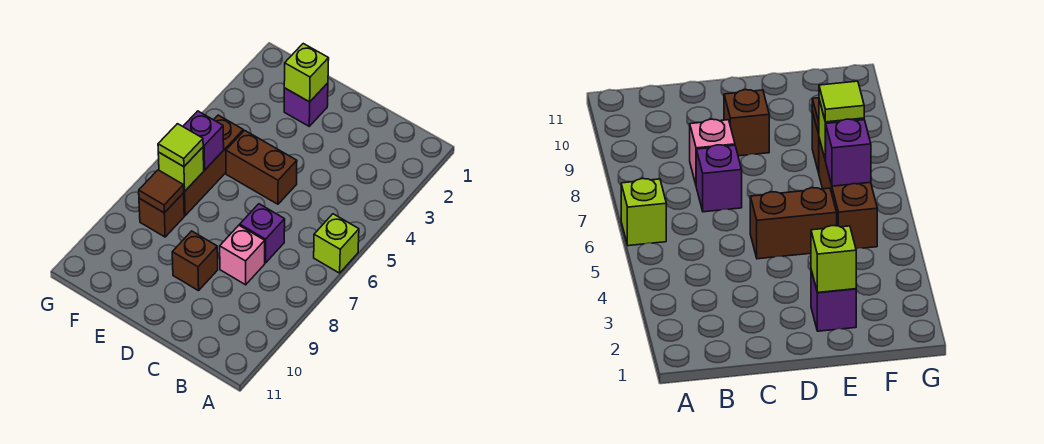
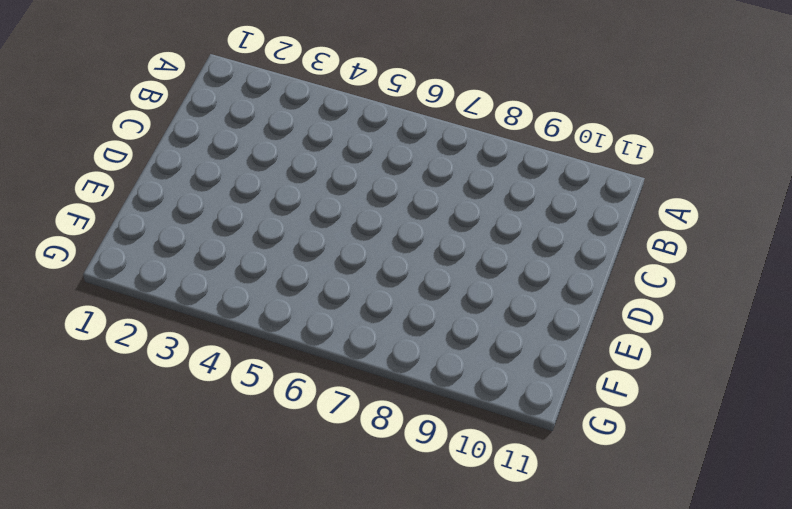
none -> lime brick A6 level 1
none -> purple brick C7 level 1
none -> pink brick C8 level 1

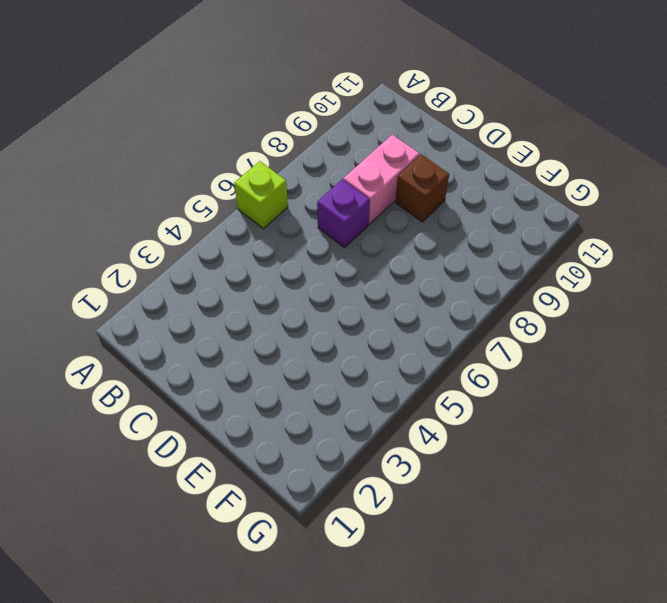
pink brick C8:C9 level 1 -> pink brick C8 level 1
none -> brown brick D5:E5 level 1
none -> purple brick E2 level 1
none -> brown brick F5:F7 level 1

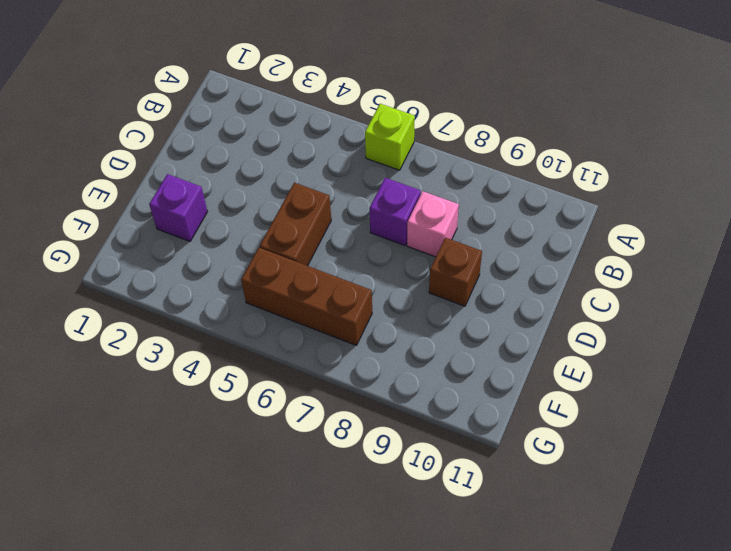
none -> brown brick F8 level 1
none -> lime brick E2 level 2
none -> purple brick F6 level 2

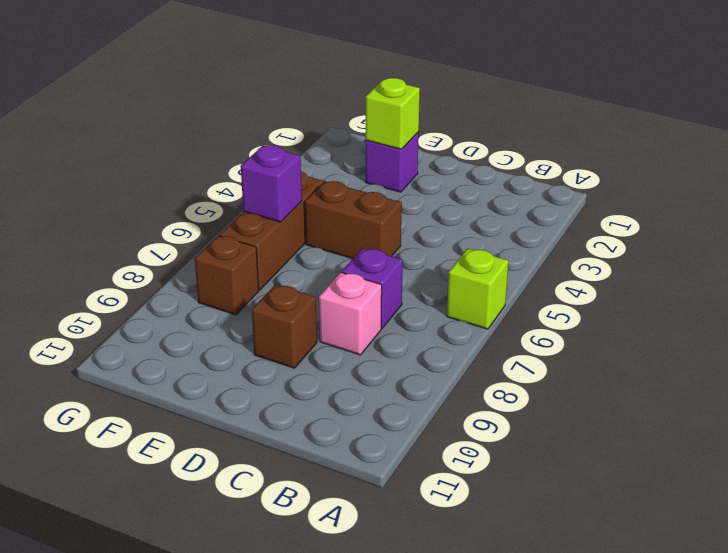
none -> lime brick F7 level 2
none -> brown tile F8 level 2
none -> lime tile F7 level 3

